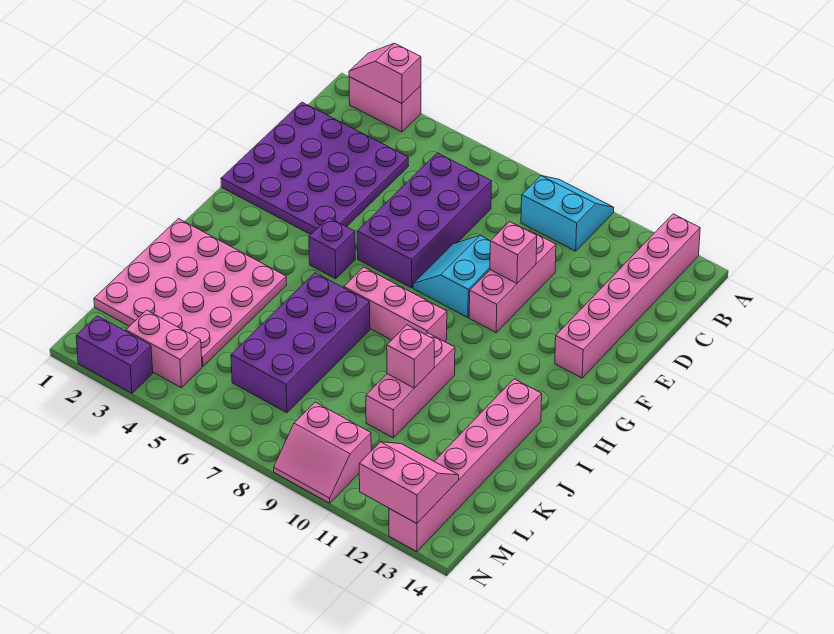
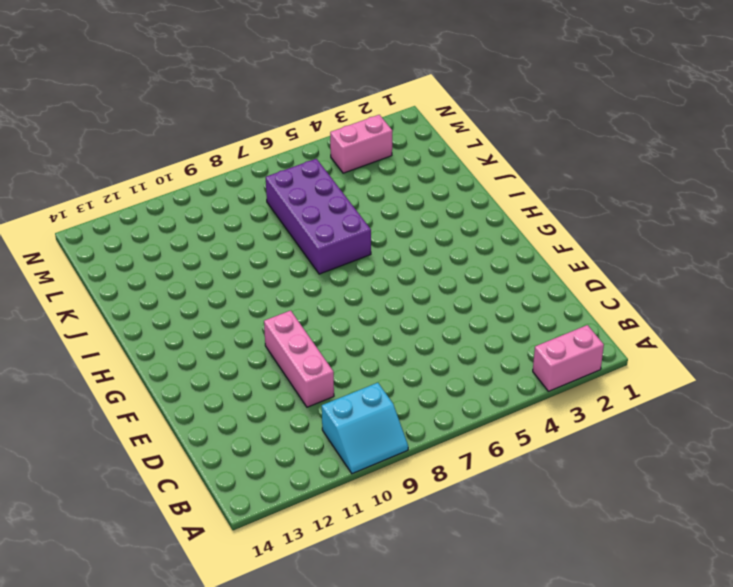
none -> pink brick A13:F13 level 1
none -> purple plate C1:F4 level 1
none -> purple brick C6:F7 level 1

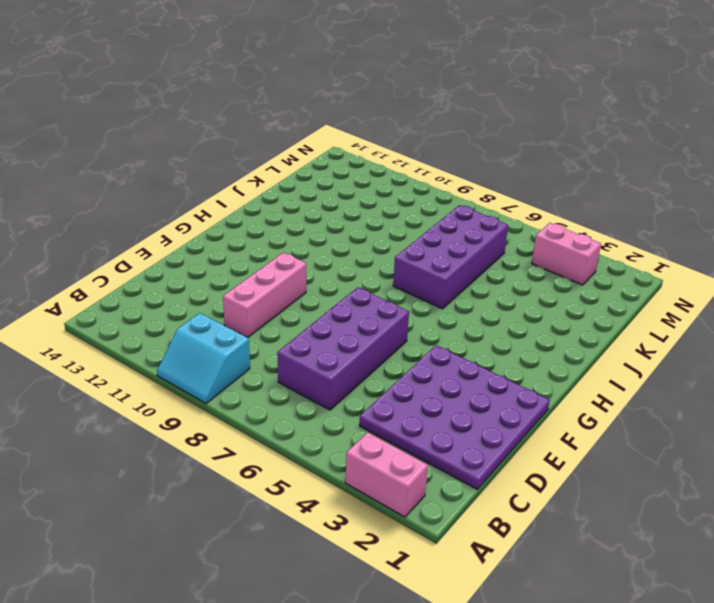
none -> pink brick A13:F13 level 1
none -> cyan slope E8:F9 level 1 top 9
none -> purple brick G5 level 1

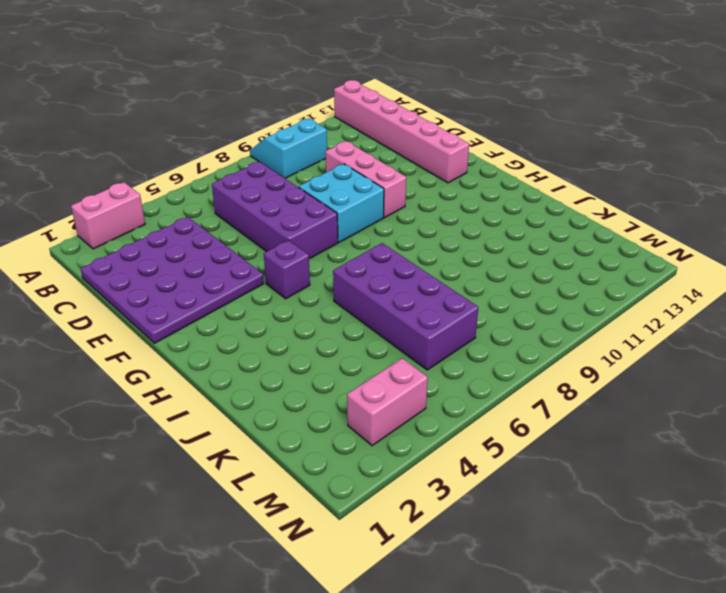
cyan brick E8:F9 level 1 -> cyan slope E8:F9 level 1 top 9
none -> pink brick H7:H9 level 1
none -> pink plate I1:L4 level 1
none -> pink brick I10:K10 level 1

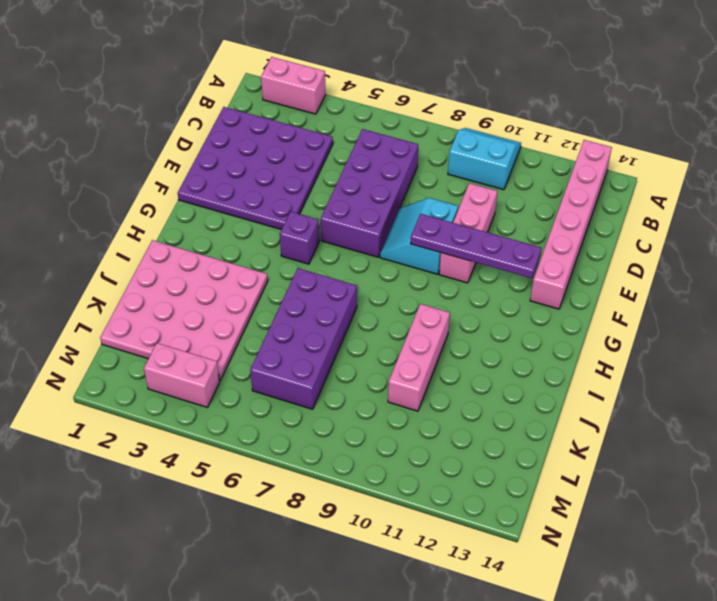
purple plate F9:F12 level 2 -> none
none -> pink brick H7:H9 level 1
none -> pink brick I13:N13 level 1
none -> pink slope M9:N10 level 1 top M

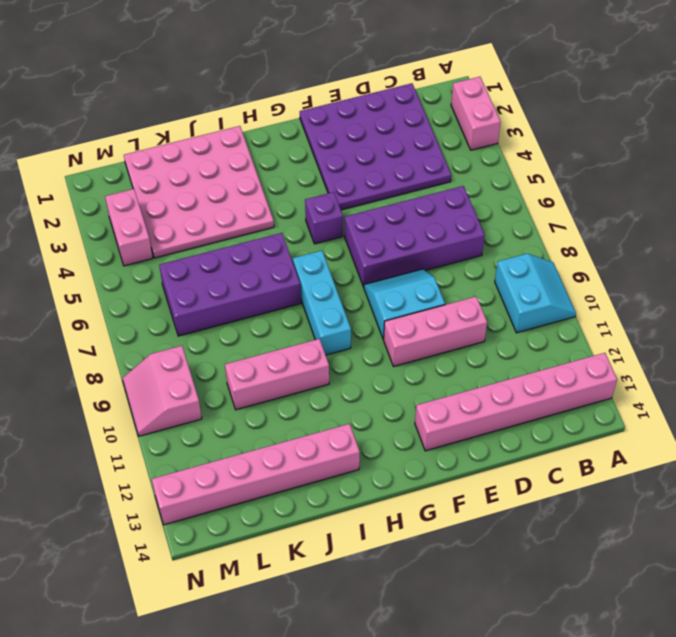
cyan brick H7:H9 level 1 -> pink brick H7:H9 level 1
none -> purple brick N2:N3 level 1
none -> pink slope A2:A3 level 2 top 3
none -> pink brick E10 level 2

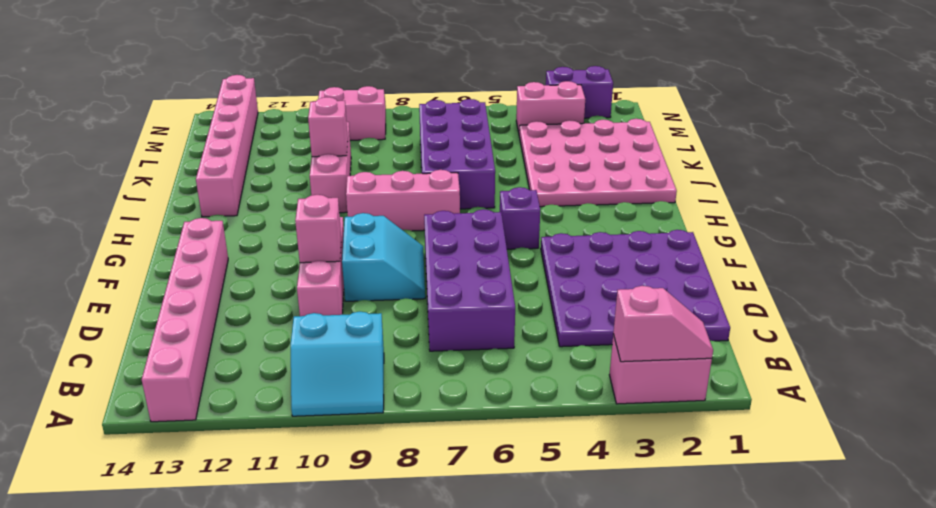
none -> pink slope M12:N13 level 2 top N

